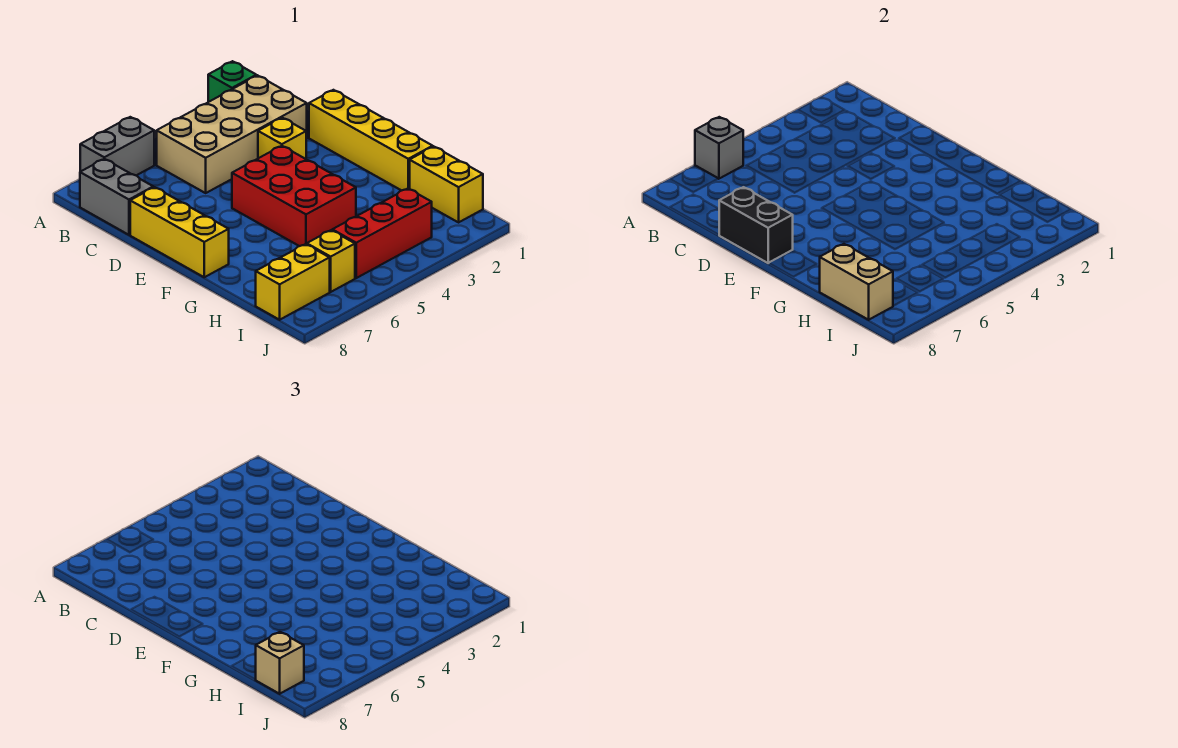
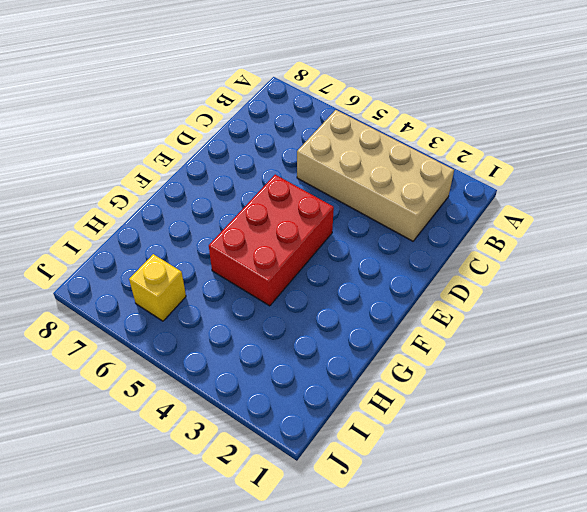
none -> green brick A2 level 1
none -> grey brick A6:A7 level 1
none -> grey brick B8:C8 level 1

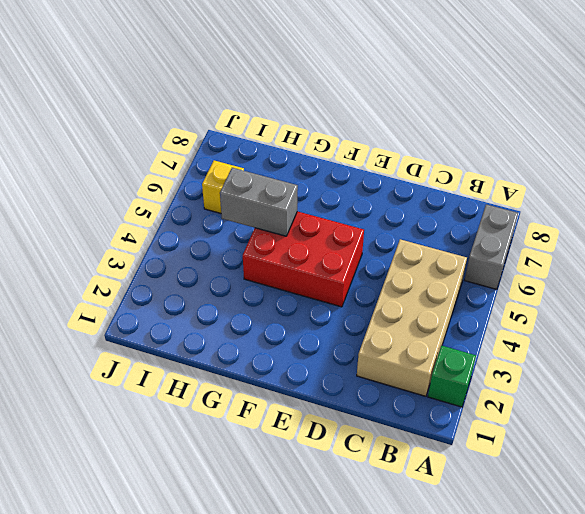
grey brick G5:H5 level 2 -> grey brick B8:C8 level 1
none -> yellow brick D1:G1 level 1
none -> yellow brick D3 level 1
none -> yellow brick D8:F8 level 1

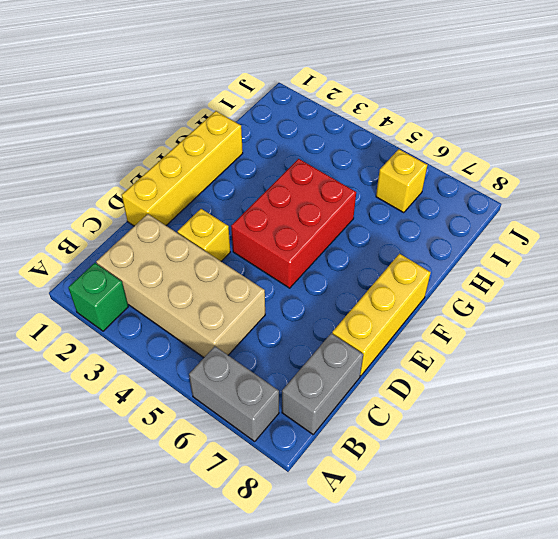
none -> yellow brick H1:I1 level 1
none -> red brick I3:I5 level 1
none -> yellow brick I7:I8 level 1

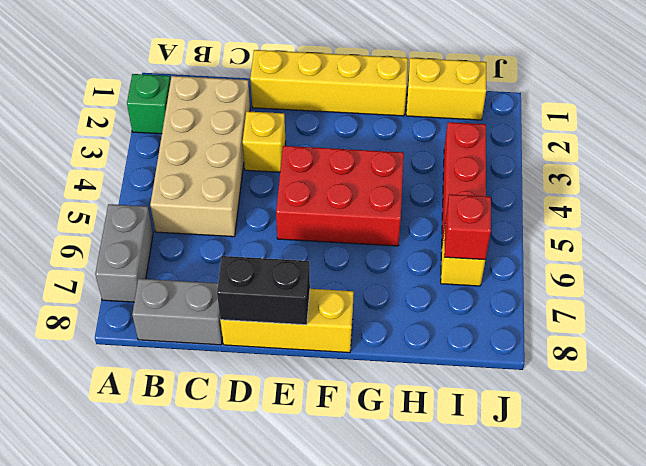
red brick I6 level 2 -> none
none -> yellow brick I7:I8 level 1
none -> grey brick A6 level 2
none -> tan brick H8:I8 level 2

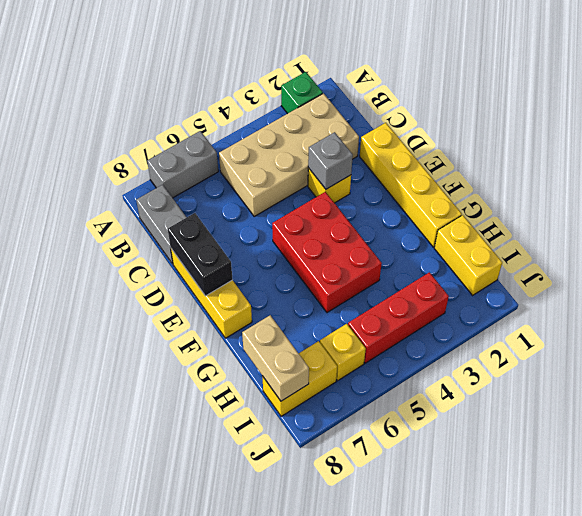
grey brick D3 level 2 -> grey brick A6 level 2
none -> tan brick I8 level 3

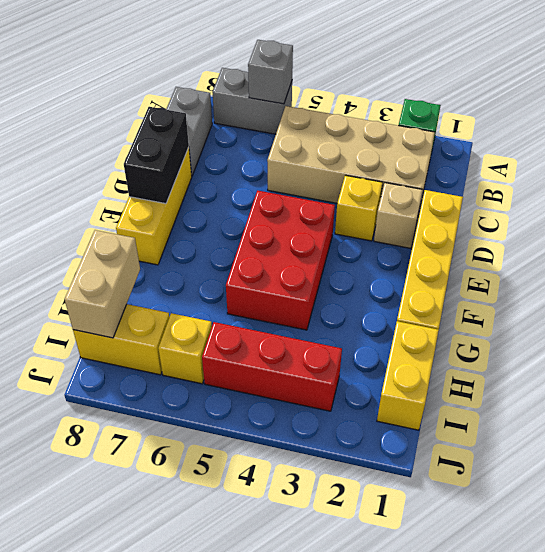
tan brick D2 level 1 -> tan brick I8 level 3

